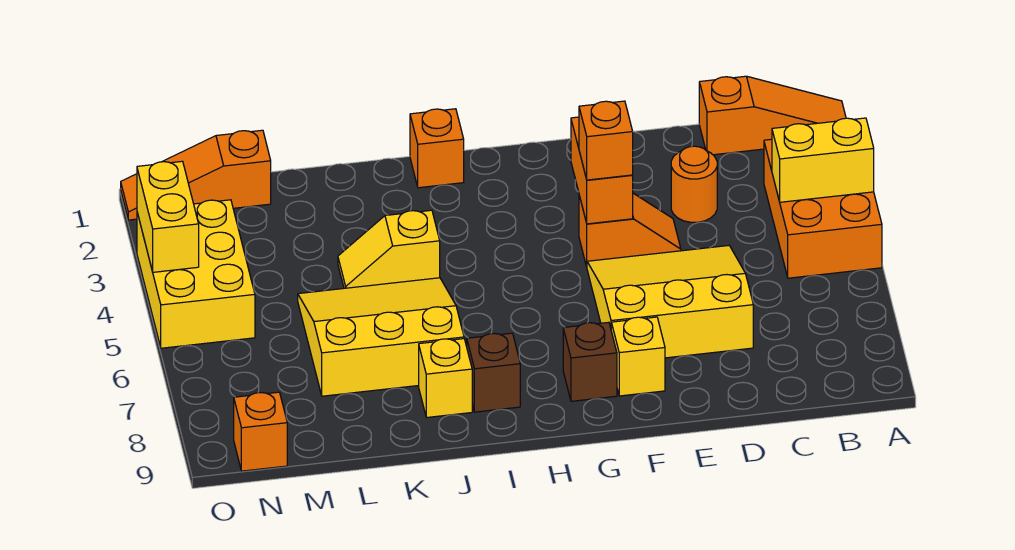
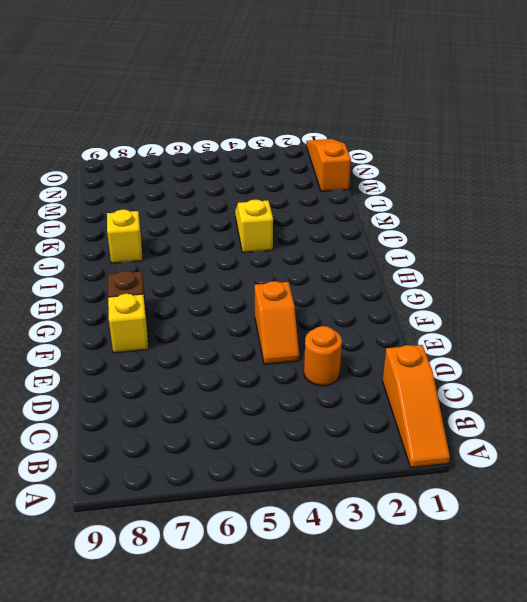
none -> orange brick A3:B5 level 1
none -> yellow slope D5:F7 level 1 top 7
none -> orange brick I1 level 1

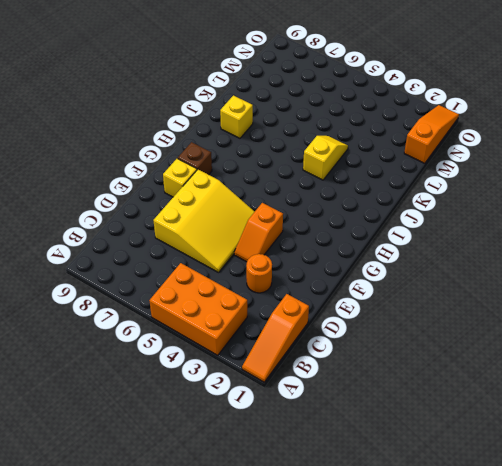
none -> orange brick I1 level 1
none -> brown brick I8 level 1
none -> yellow slope J5:L7 level 1 top 7

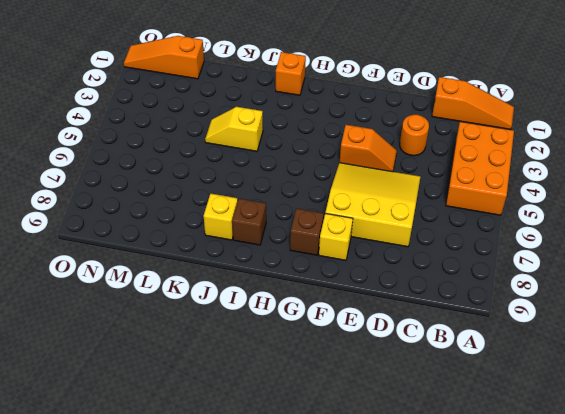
none -> yellow slope J5:L7 level 1 top 7
none -> yellow brick N3:O5 level 1
none -> orange brick N9 level 1

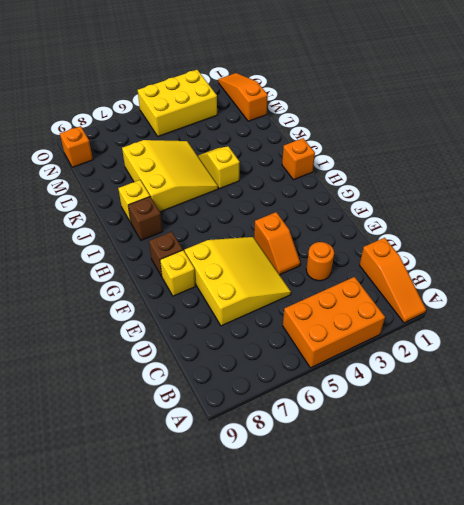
none -> yellow brick A4:B4 level 2
none -> orange brick F3:F4 level 2
none -> yellow brick O3:O4 level 2

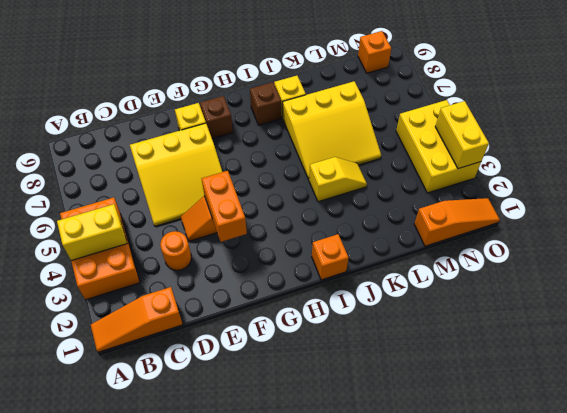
none -> orange brick F4 level 3

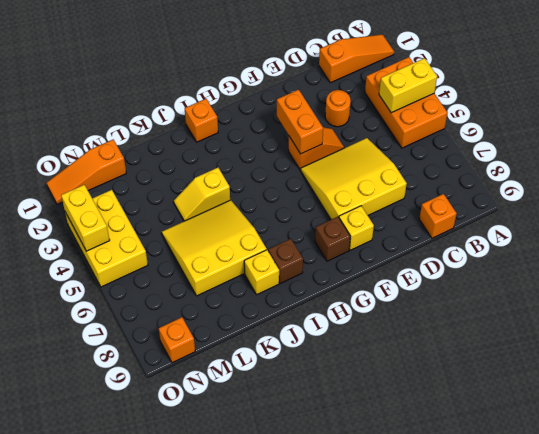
orange brick C9 level 1 -> orange brick F4 level 3

